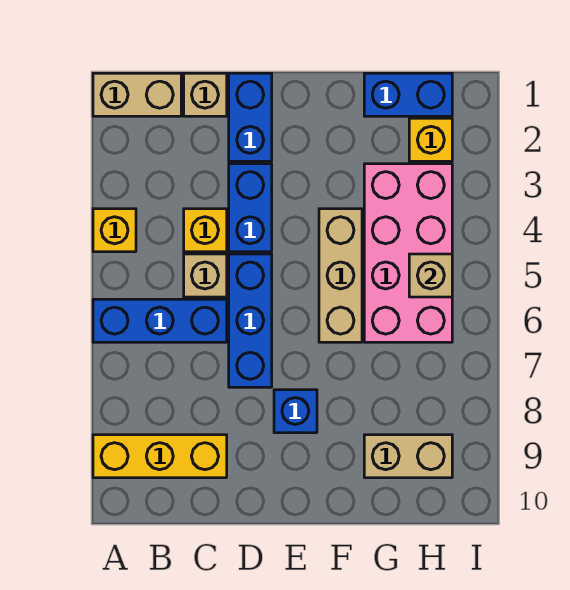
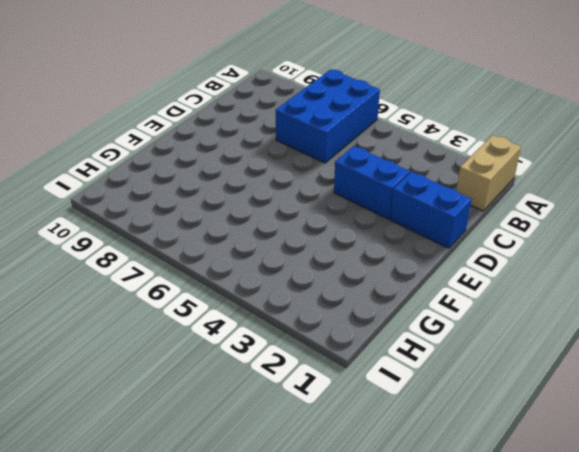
blue brick A6:C7 level 1 -> blue brick A6:C6 level 1
none -> yellow brick A4 level 1
none -> yellow brick A9:C9 level 1
none -> tan brick C1 level 1

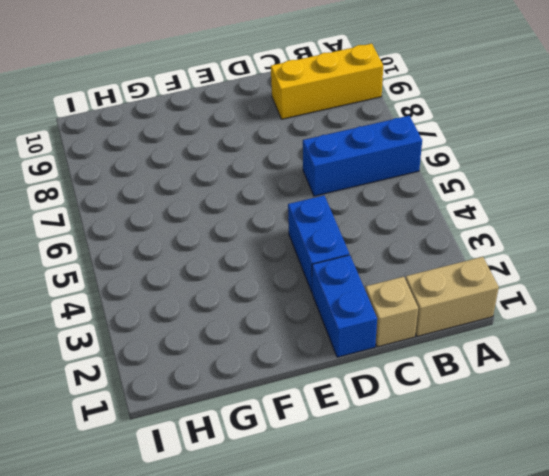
none -> yellow brick A4 level 1
none -> yellow brick C4 level 1
none -> tan brick C5 level 1

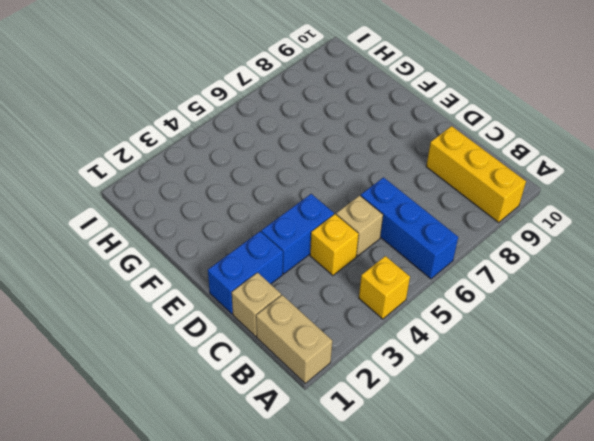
none -> blue brick D5:D7 level 1
none -> blue brick E8 level 1
none -> tan brick F4:F6 level 1

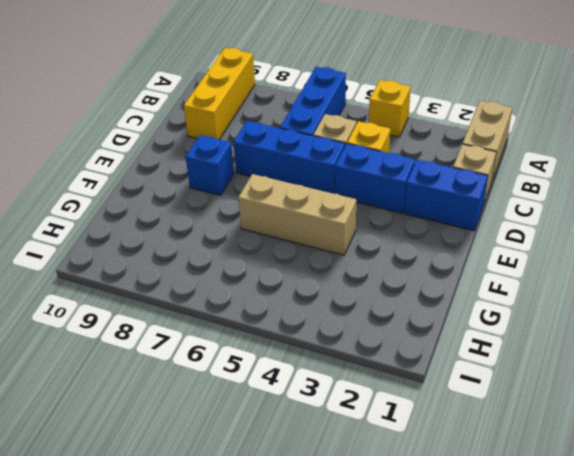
none -> blue brick G1:H1 level 1
none -> pink brick G3:H6 level 1
none -> tan brick G9:H9 level 1

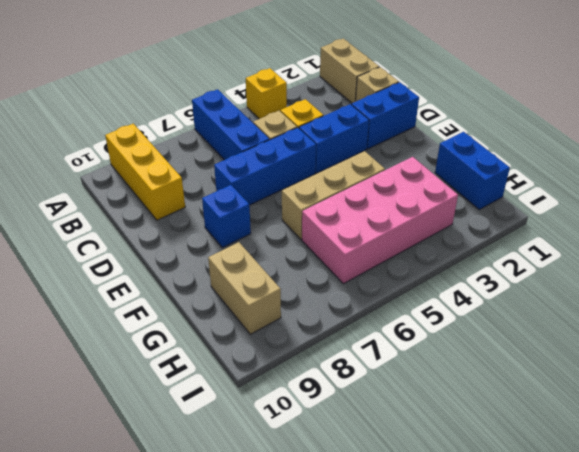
none -> yellow brick H2 level 1
none -> tan brick H5 level 2

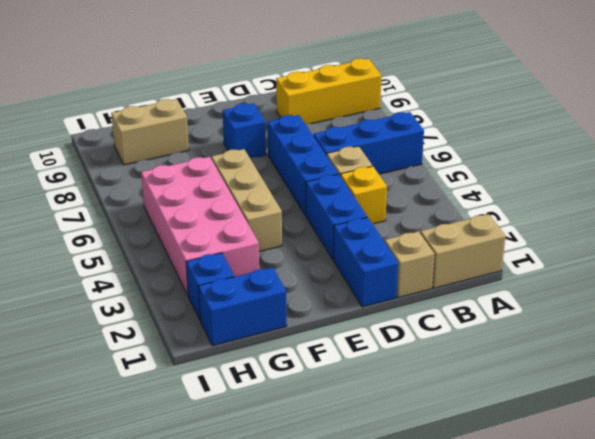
blue brick H2 level 1 -> yellow brick H2 level 1
none -> yellow brick A4 level 1
none -> tan brick H5 level 2

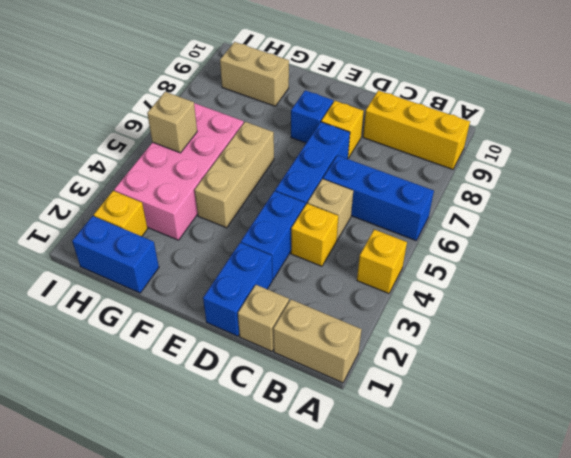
yellow brick D8 level 1 -> none

